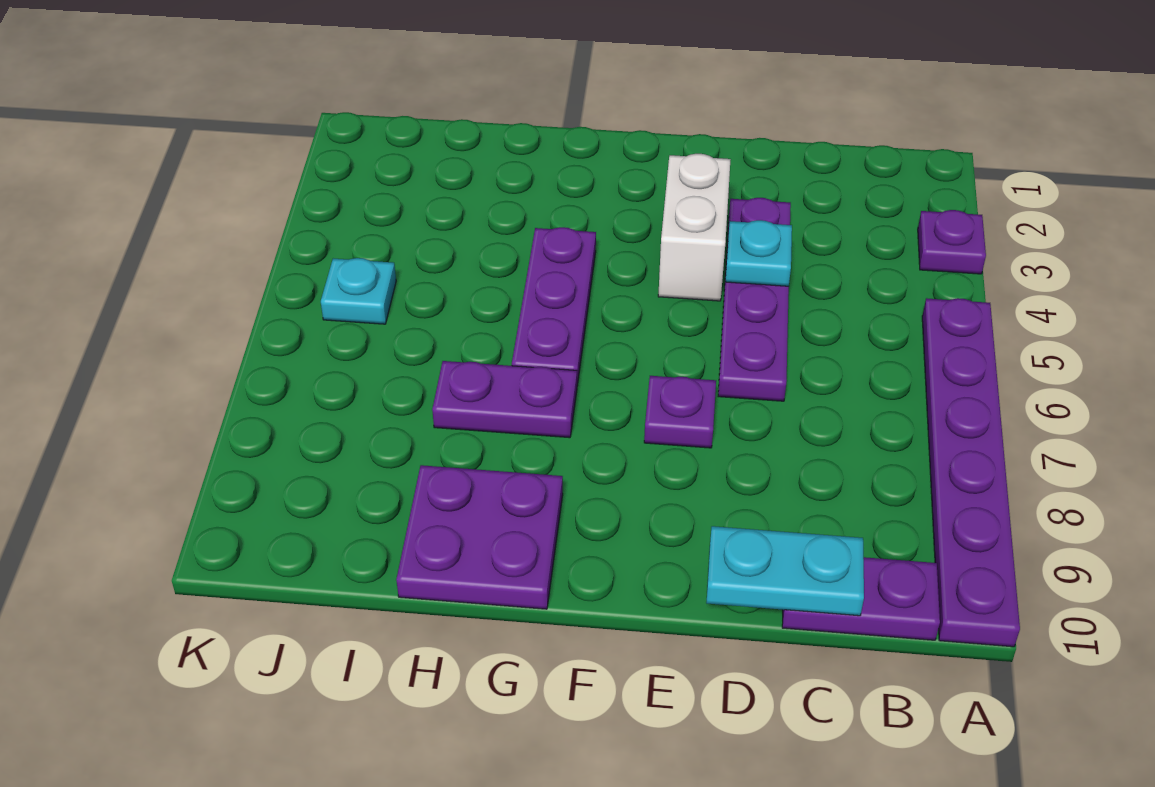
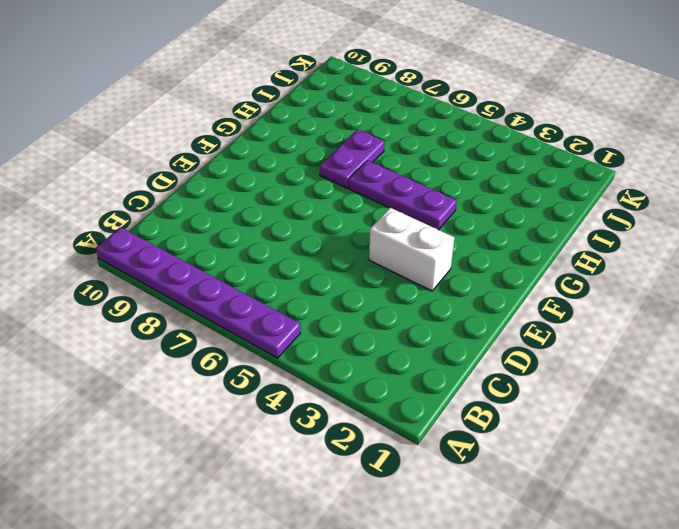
none -> purple plate A3 level 1
none -> purple plate B10:C10 level 1
none -> purple plate D3:D6 level 1

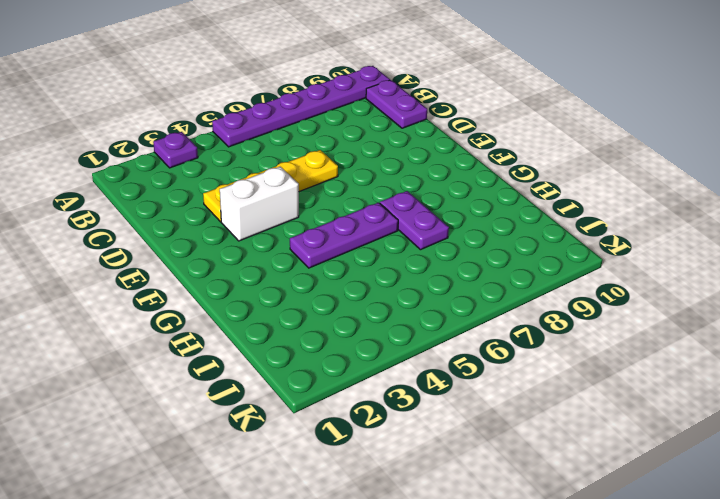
yellow plate D3:D6 level 1 -> purple plate D3:D6 level 1
none -> purple plate E7 level 1
none -> purple plate G9:H10 level 1
none -> cyan plate J5 level 1

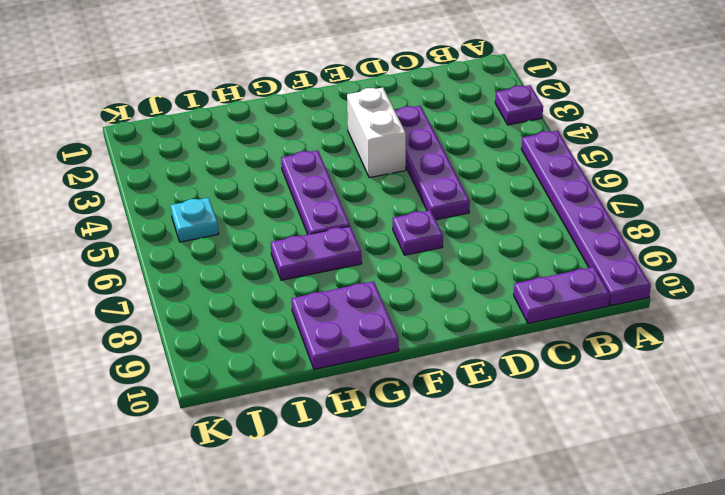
none -> cyan plate C10:D10 level 2
none -> cyan plate D4 level 2

